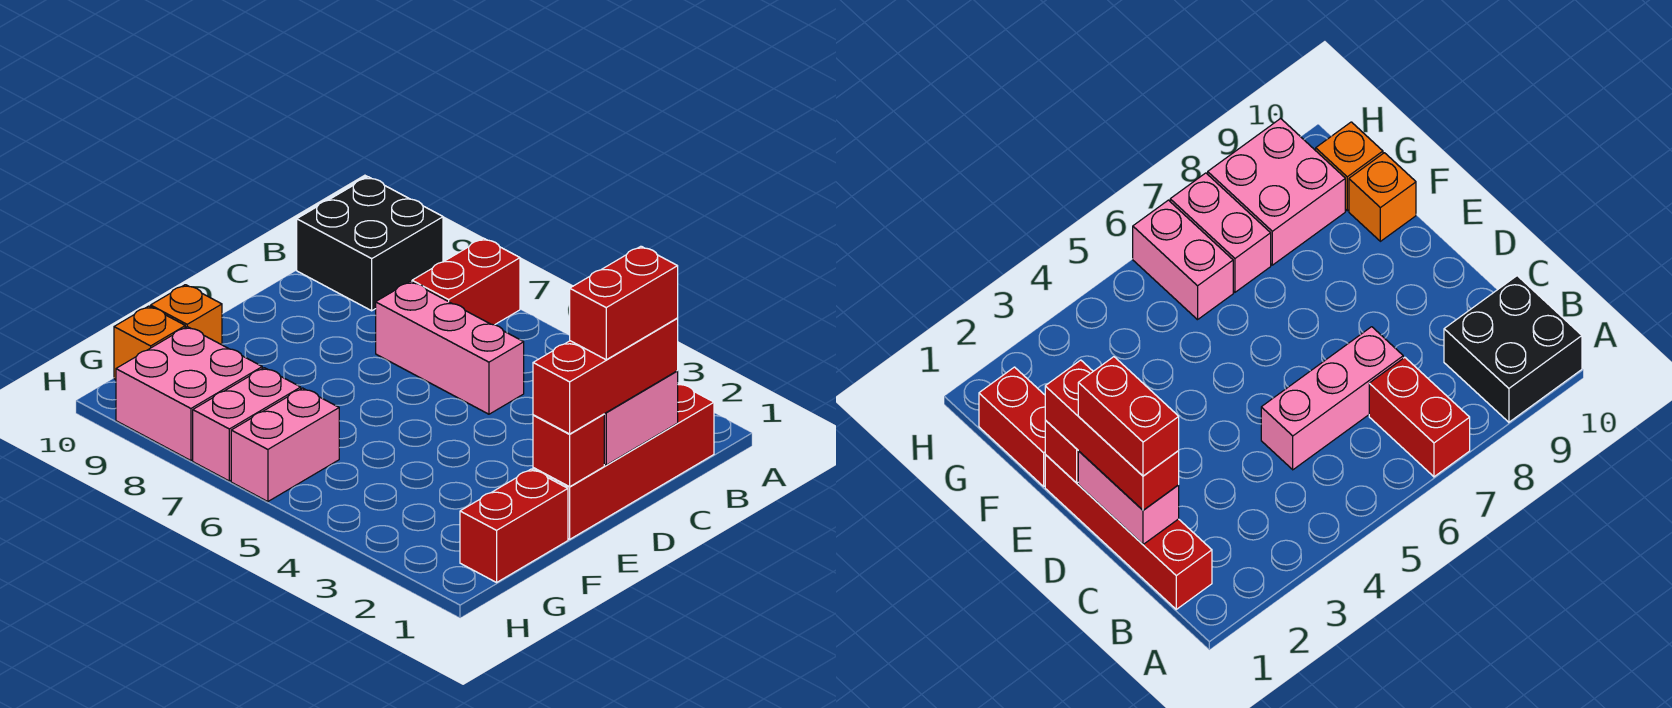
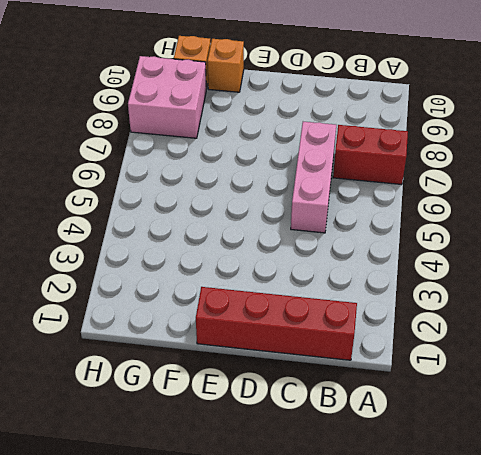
none -> black brick A9:B10 level 1
none -> red brick F1:G1 level 1
none -> pink brick G6:H6 level 1

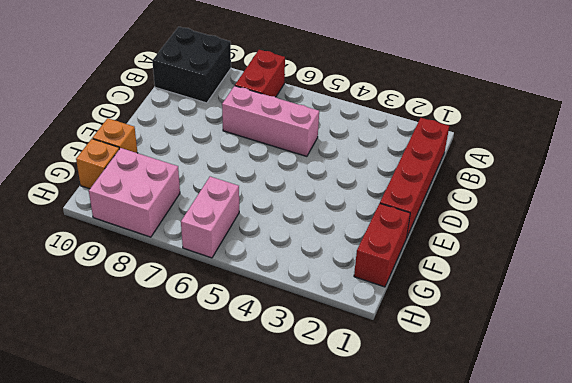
none -> pink brick G7:H7 level 1
none -> pink brick C1:D1 level 2
none -> red brick E1 level 2

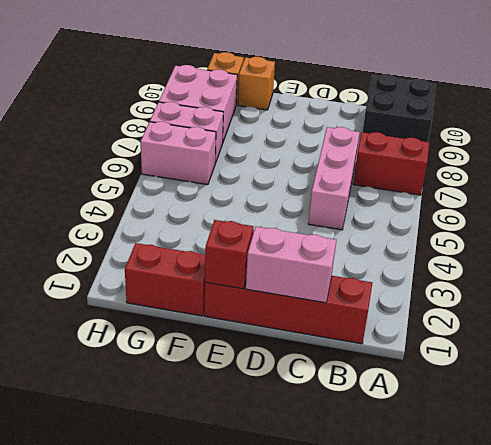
none -> red brick C1:E1 level 3
none -> red brick C1:D1 level 4

